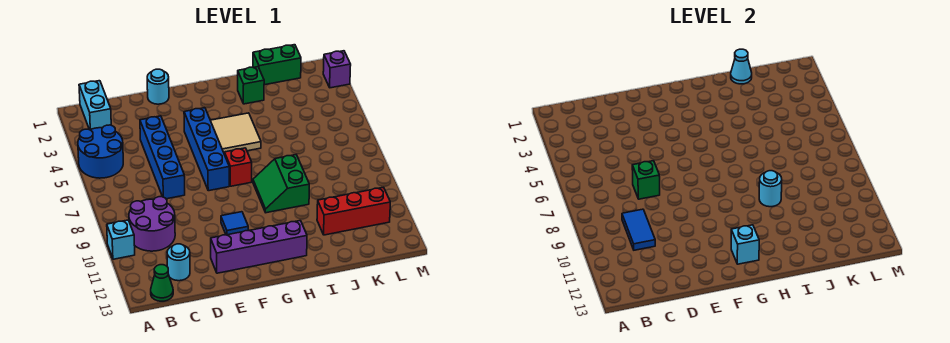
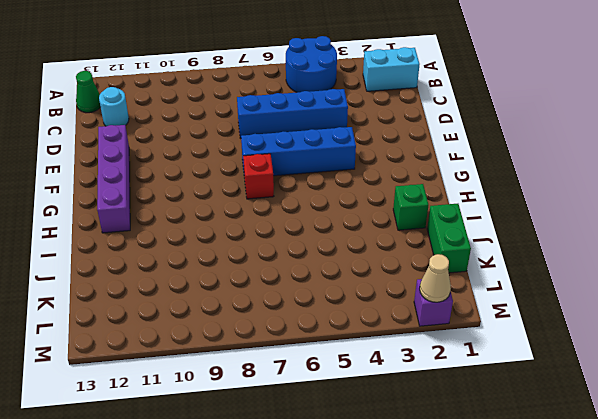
tan cone M2 level 2 -> none
none -> cyan brick A10 level 1
none -> purple round brick B9:C10 level 1
none -> cyan round brick E1 level 1

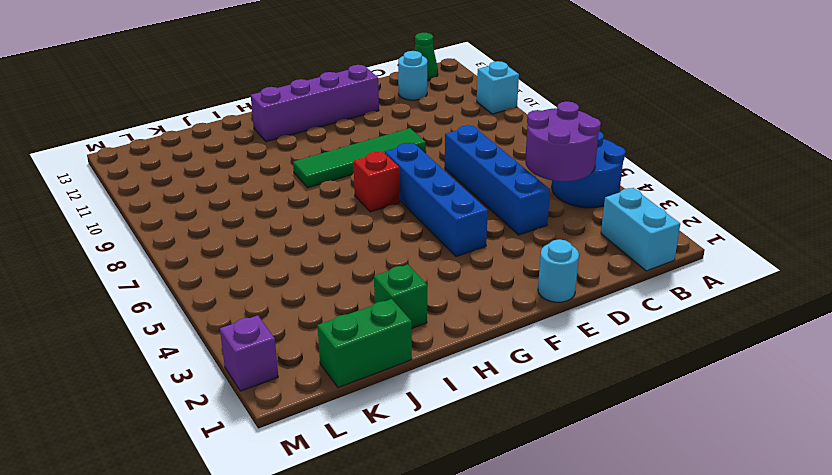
purple round brick B4:C5 level 2 -> purple round brick B9:C10 level 1
green tile E9:H9 level 1 -> green slope H8:I9 level 1 top I
none -> blue tile F10 level 1
none -> tan tile G4:H5 level 1
none -> red brick J11:L11 level 1

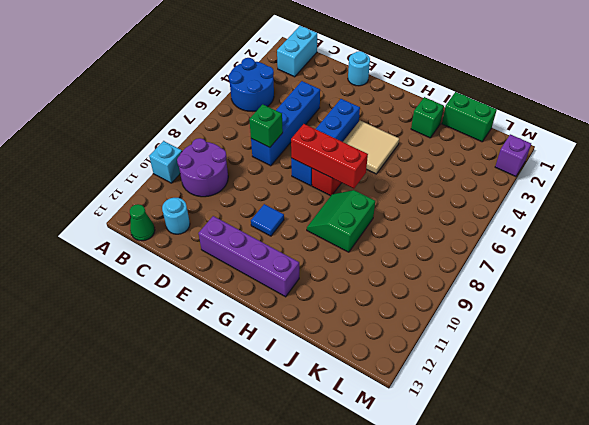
red brick F7:H7 level 2 -> red brick J11:L11 level 1
none -> blue tile C9:C10 level 2
none -> cyan brick G12 level 2
none -> cyan round brick I9 level 2

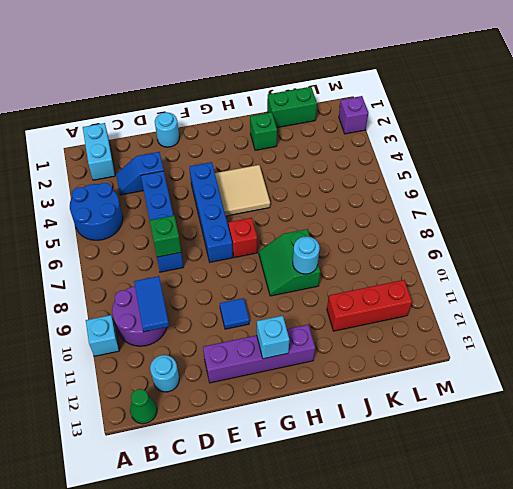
blue slope C3:D3 level 1 top D -> none
none -> cyan cone J1 level 2

